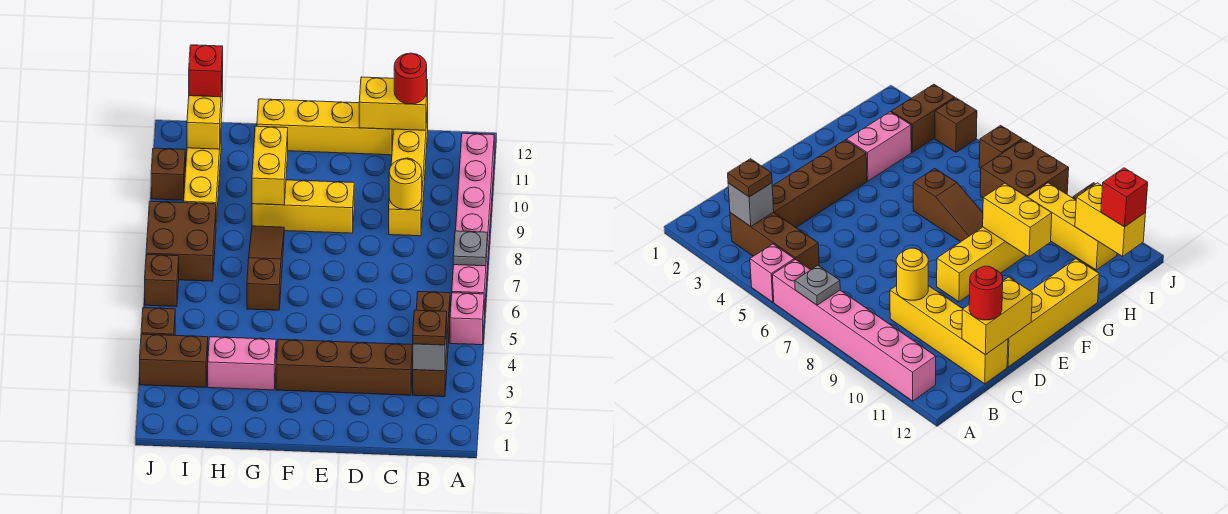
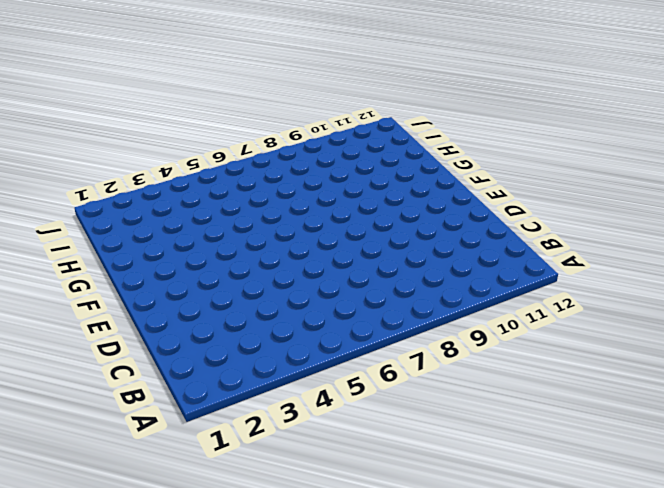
none -> pink brick A5 level 1
none -> pink brick A6:A11 level 1
none -> brown brick B3:B5 level 1

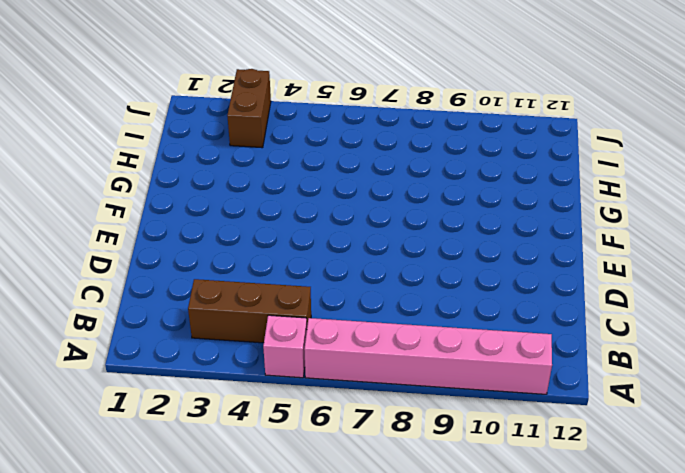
none -> brown brick C3:F3 level 1
none -> yellow brick C9:C12 level 1
none -> yellow brick D12:G12 level 1

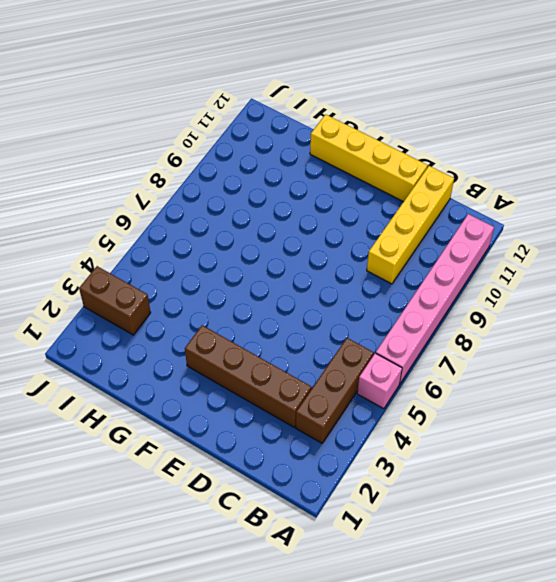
none -> yellow brick E9:G9 level 1
none -> pink brick G3:H3 level 1
none -> brown slope G6:G8 level 1 top 6

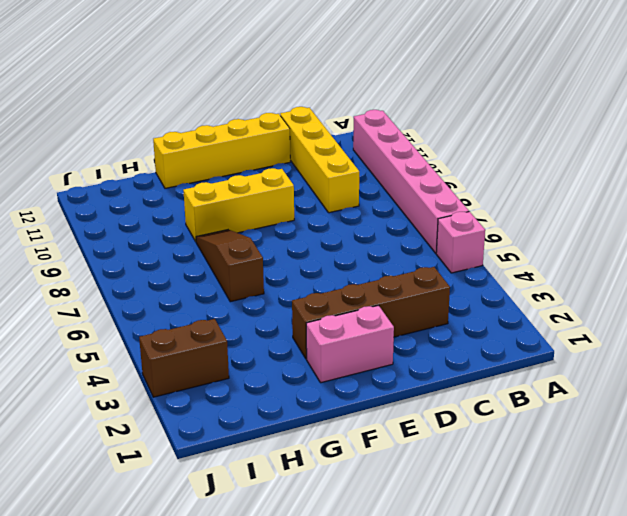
pink brick E2:F2 level 1 -> pink brick G3:H3 level 1
none -> brown brick B3:B5 level 1
none -> brown brick I7:J8 level 1
none -> yellow brick I9:I11 level 1

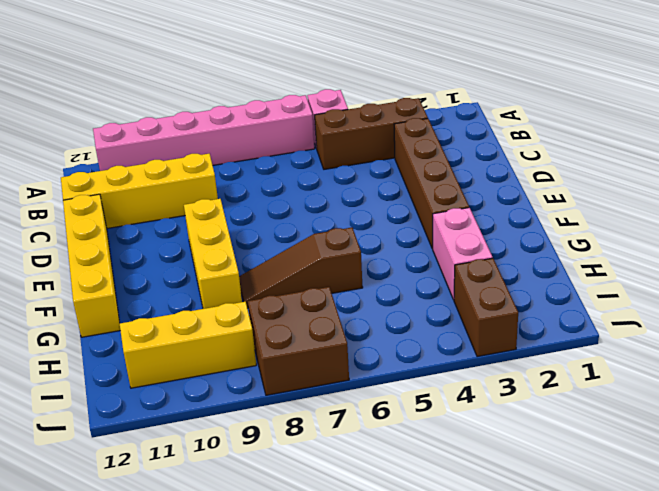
none -> brown brick J4 level 1
none -> brown brick J6 level 1
none -> brown brick J10 level 1

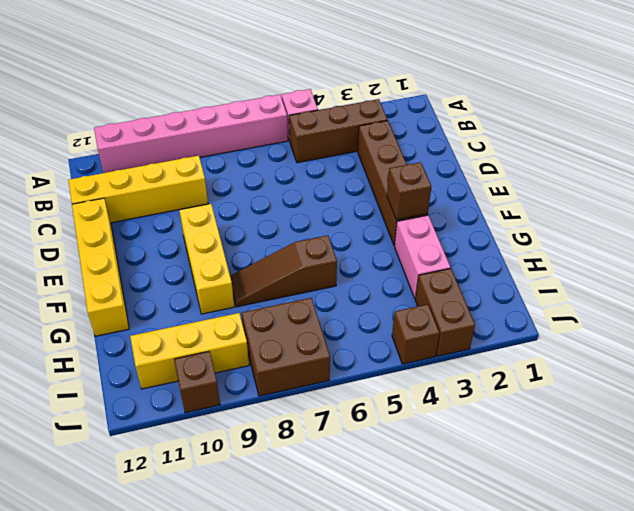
brown brick F3 level 2 -> brown brick J6 level 1
none -> grey plate A7 level 2
none -> grey brick B3 level 2
none -> yellow round brick C9 level 2

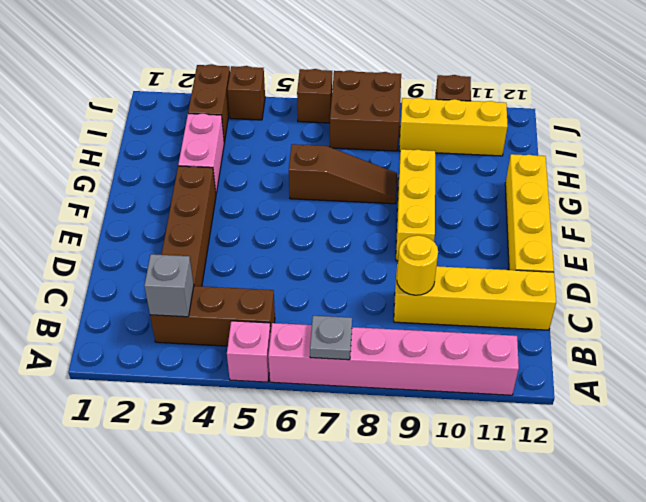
none -> yellow brick C12:D12 level 2
none -> yellow brick G9:G10 level 2
none -> yellow brick I11:I12 level 2

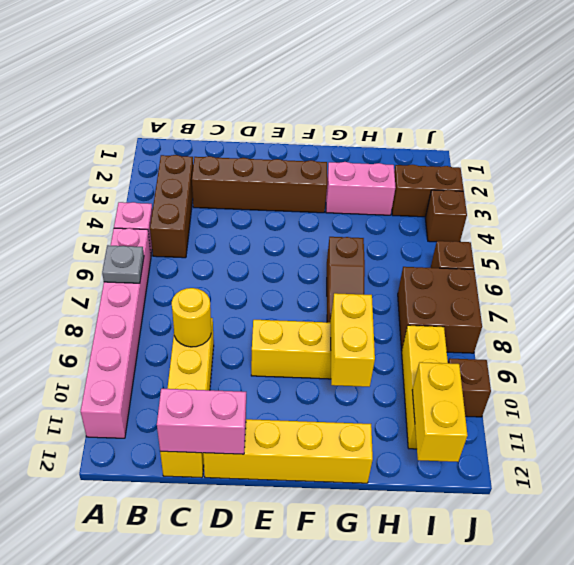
pink brick C12:D12 level 2 -> yellow brick C12:D12 level 2
none -> grey brick B3 level 2
none -> brown plate B3 level 3
none -> red round brick C12 level 3

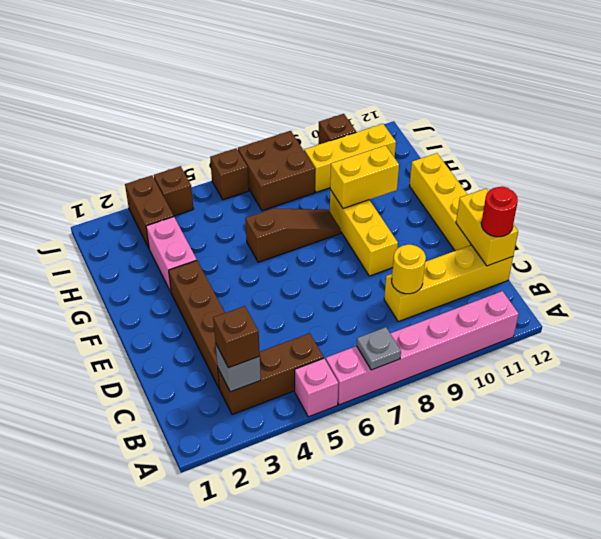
brown brick B3 level 3 -> brown plate B3 level 3
none -> yellow brick I11:I12 level 2
none -> red brick I12 level 3

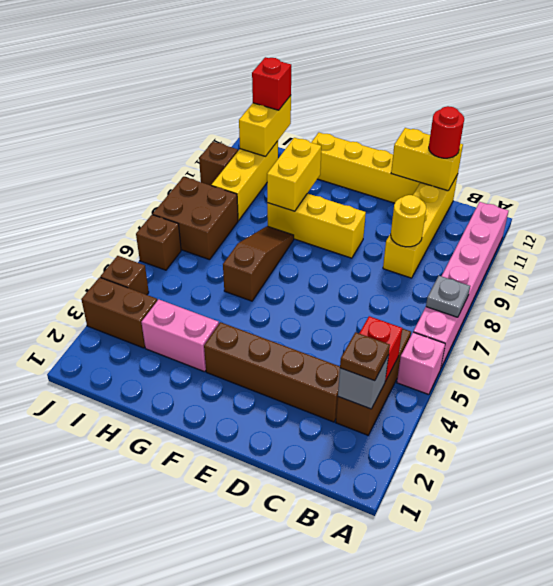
red brick B4 level 2 -> none

